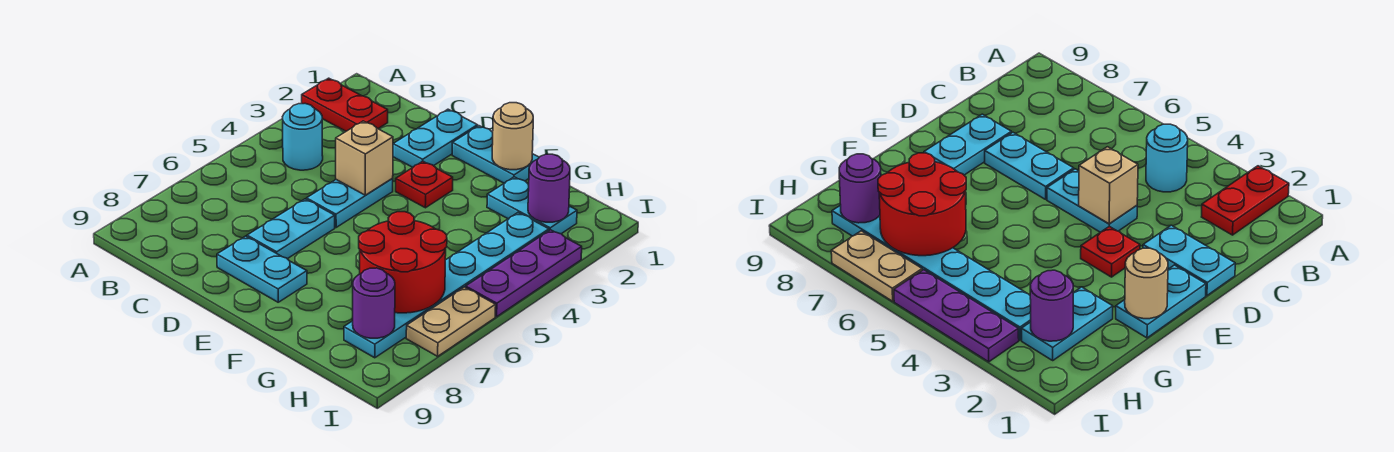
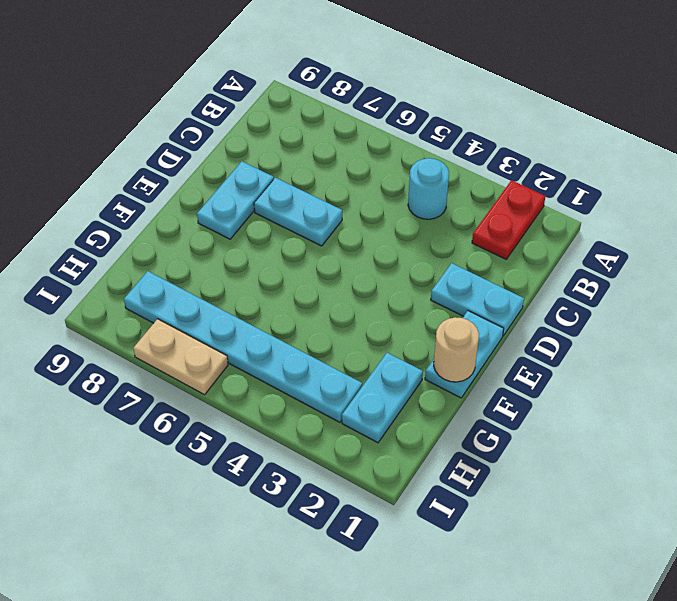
none -> cyan plate D4:D5 level 1
none -> red plate E3 level 1
none -> purple plate I3:I5 level 1

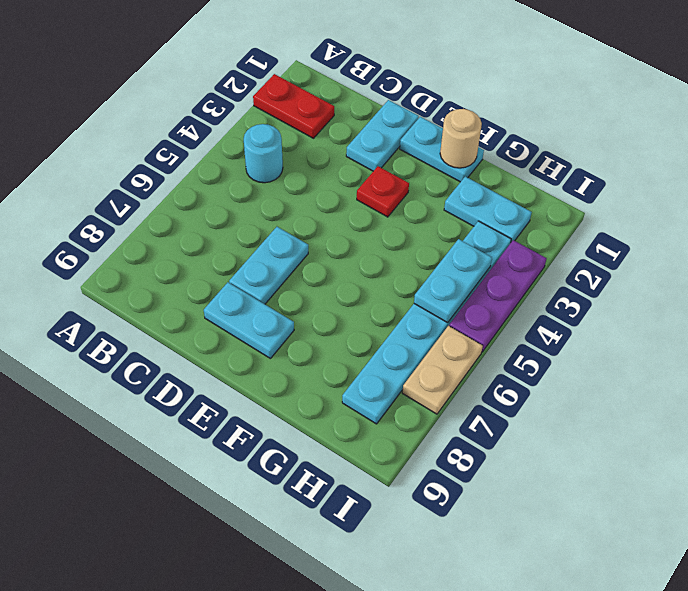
cyan plate H4:H5 level 2 -> cyan plate D4:D5 level 1
none -> tan brick D4 level 2
none -> red round brick G6:H7 level 2
none -> purple round brick H2 level 2

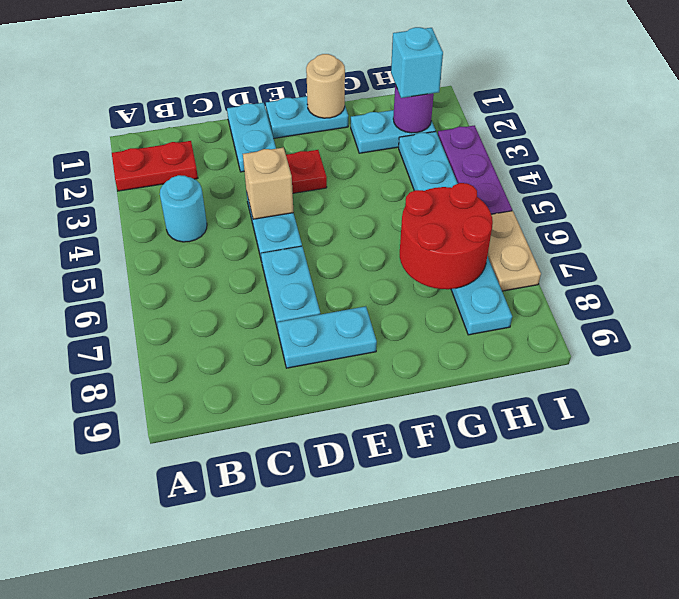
cyan brick H2 level 3 -> none
none -> purple round brick H8 level 2

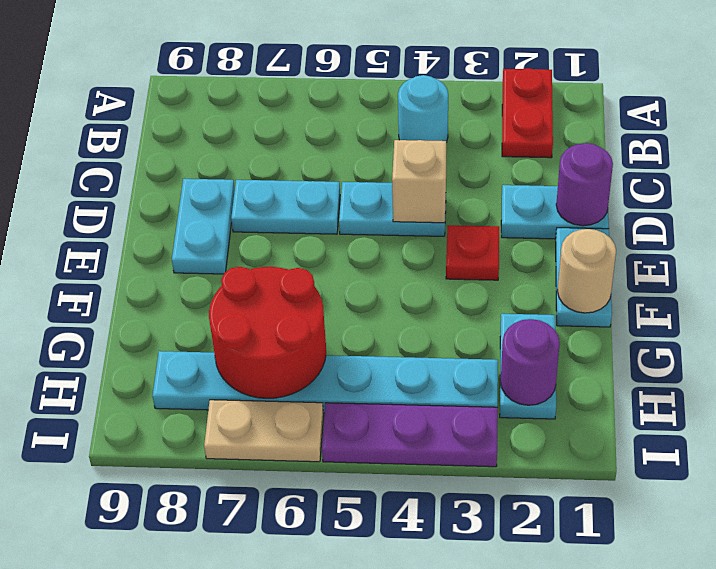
purple round brick D1 level 2 -> purple round brick H8 level 2

